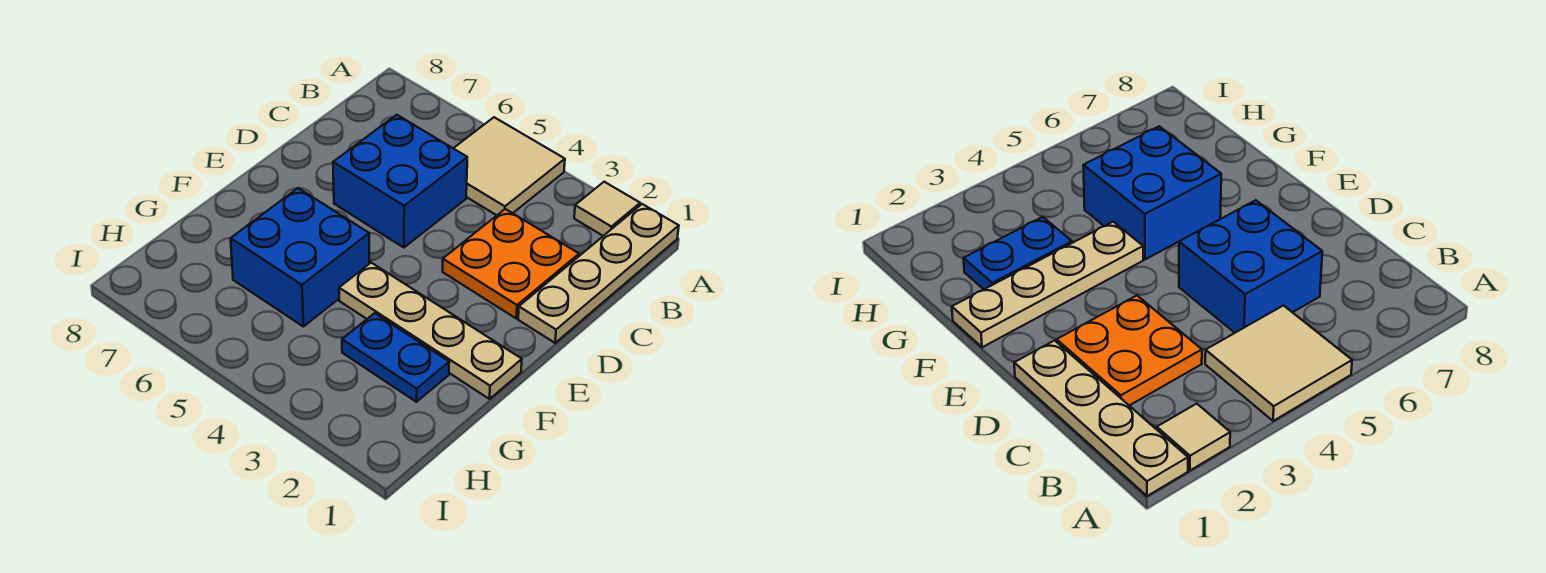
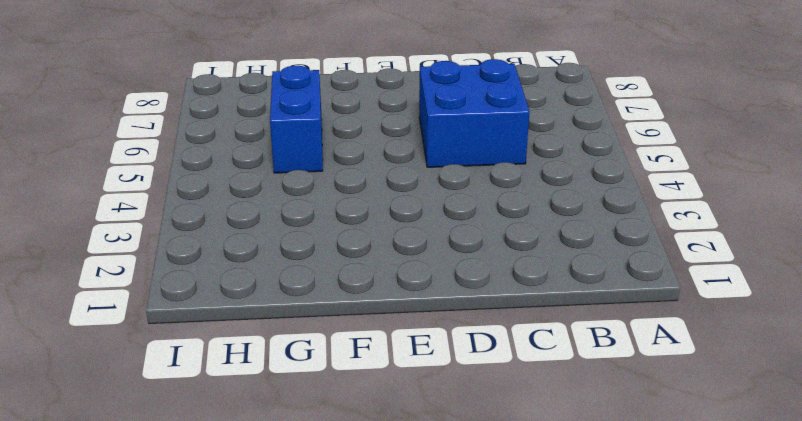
blue brick G5:G6 level 1 -> blue brick F5:G6 level 1
none -> tan plate A1:D1 level 1
none -> tan tile A2 level 1

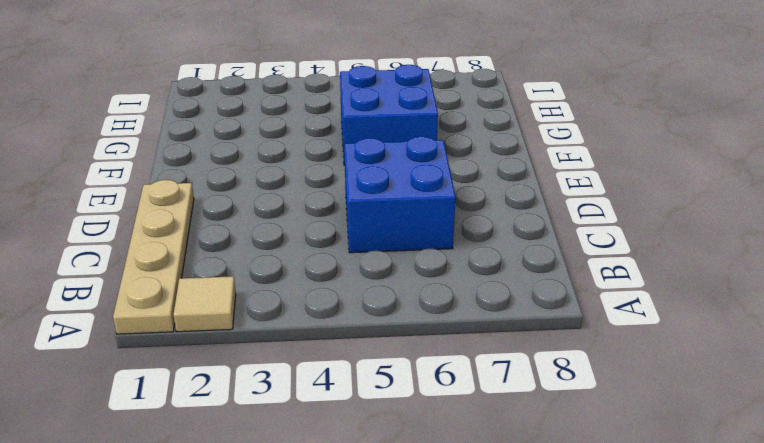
none -> tan tile A4:B5 level 1
none -> orange plate C2:D3 level 1

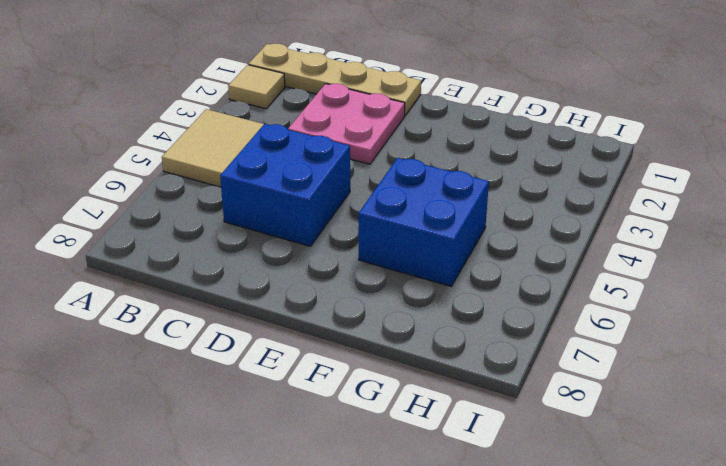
pink plate C2:D3 level 1 -> orange plate C2:D3 level 1
none -> tan plate F1:F4 level 1
none -> blue plate G2:G3 level 1

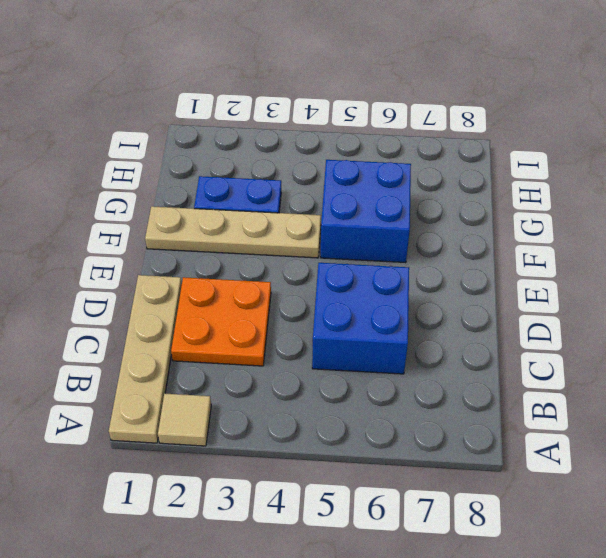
none -> tan tile A4:B5 level 1

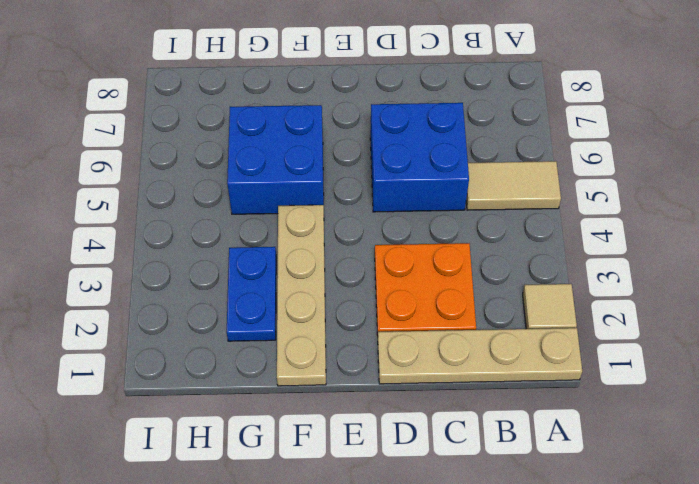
tan tile A5:B5 level 1 -> tan tile A4:B5 level 1

